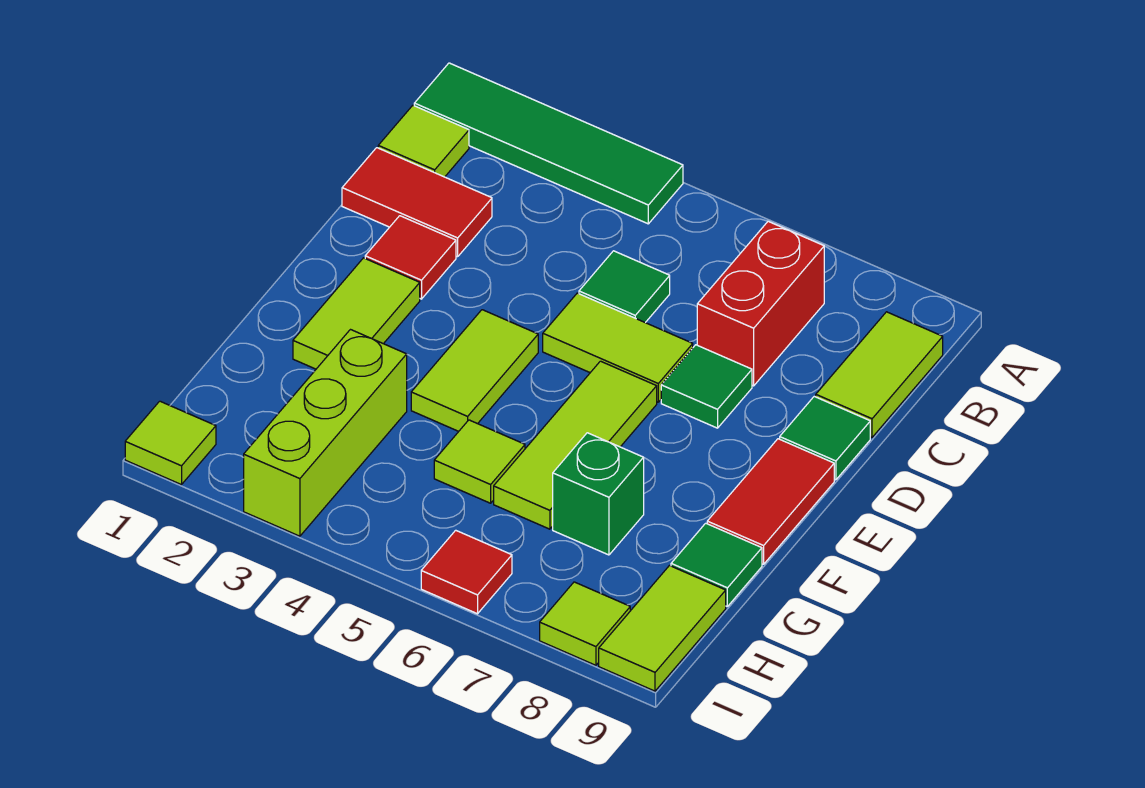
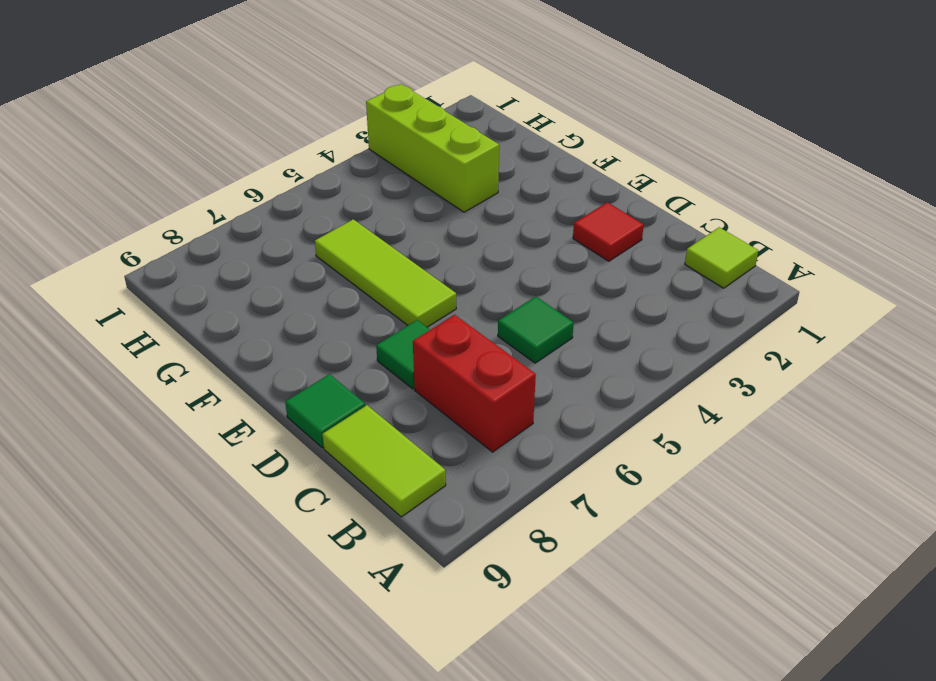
none -> green tile A1:A4 level 1
none -> red tile C1:C2 level 1
none -> lime tile D5:D6 level 1

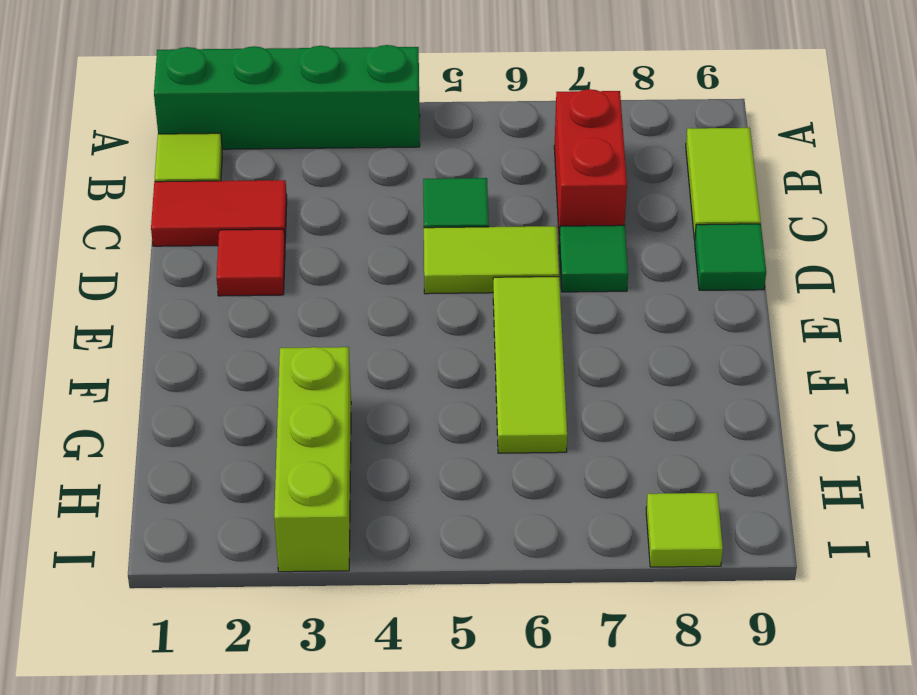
green brick A1:A4 level 1 -> green tile A1:A4 level 1
none -> lime tile E2:F2 level 1
none -> lime tile E4:F4 level 1
none -> red tile E9:F9 level 1

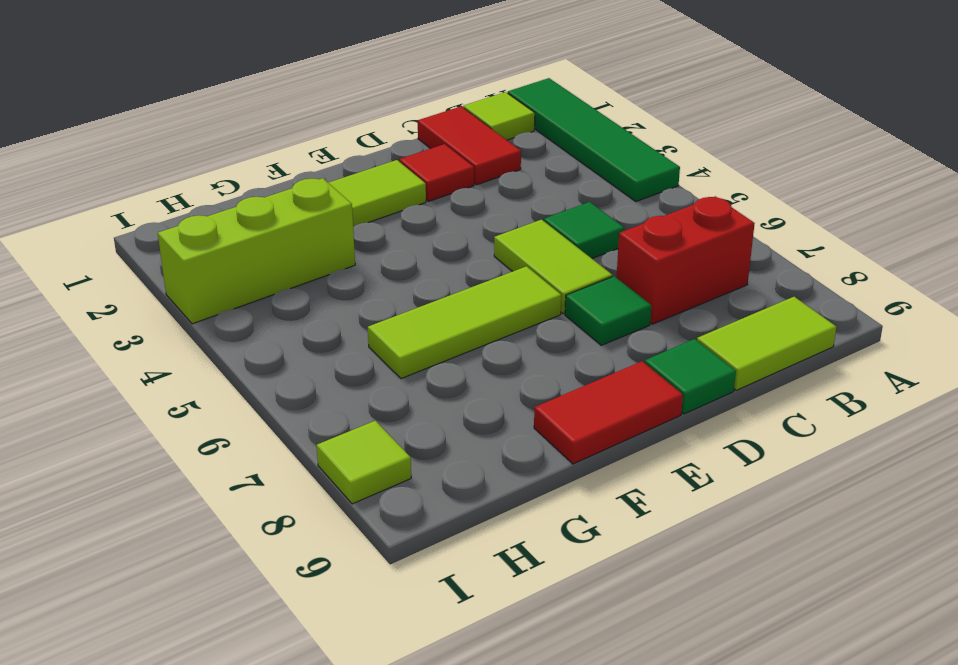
none -> lime tile E4:F4 level 1
none -> lime tile G5 level 1
none -> green brick G7 level 1

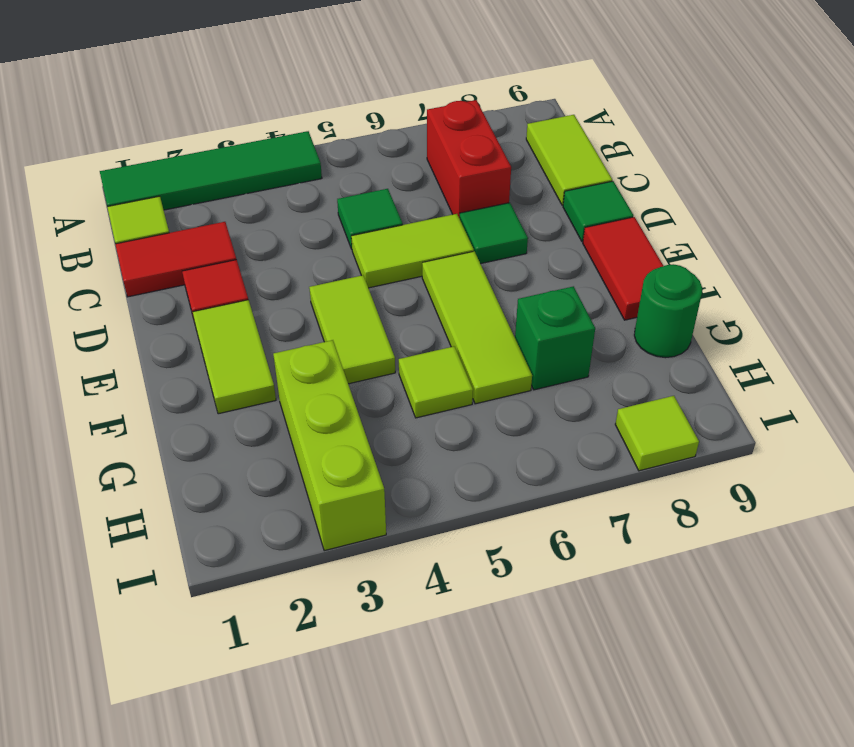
green round brick G9 level 1 -> green tile G9 level 1
none -> lime tile H9:I9 level 1
none -> lime tile I1 level 1
none -> red tile I6 level 1

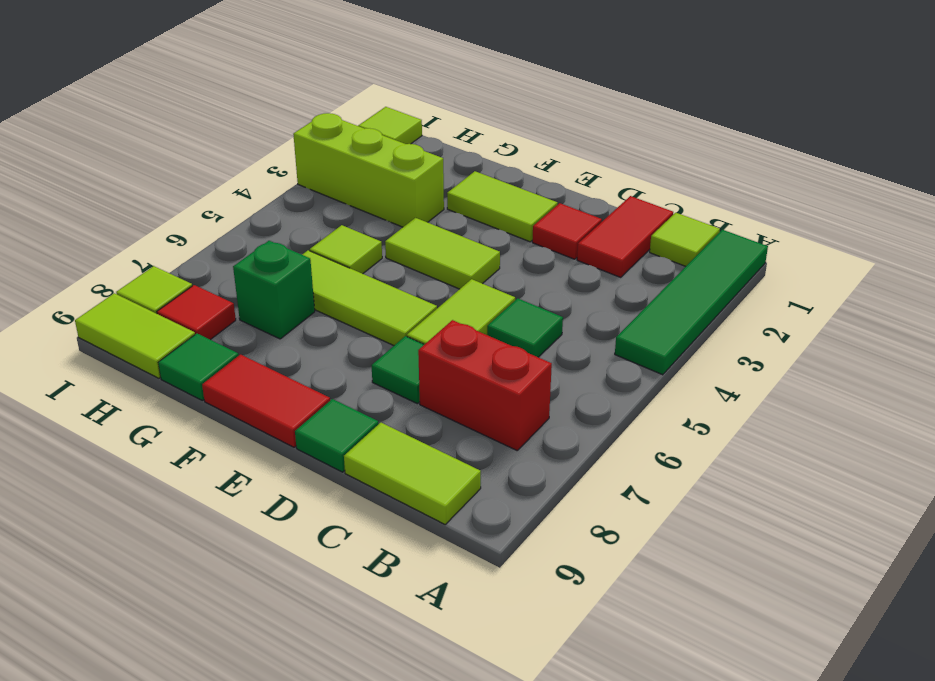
red tile H8 level 1 -> red tile I6 level 1

